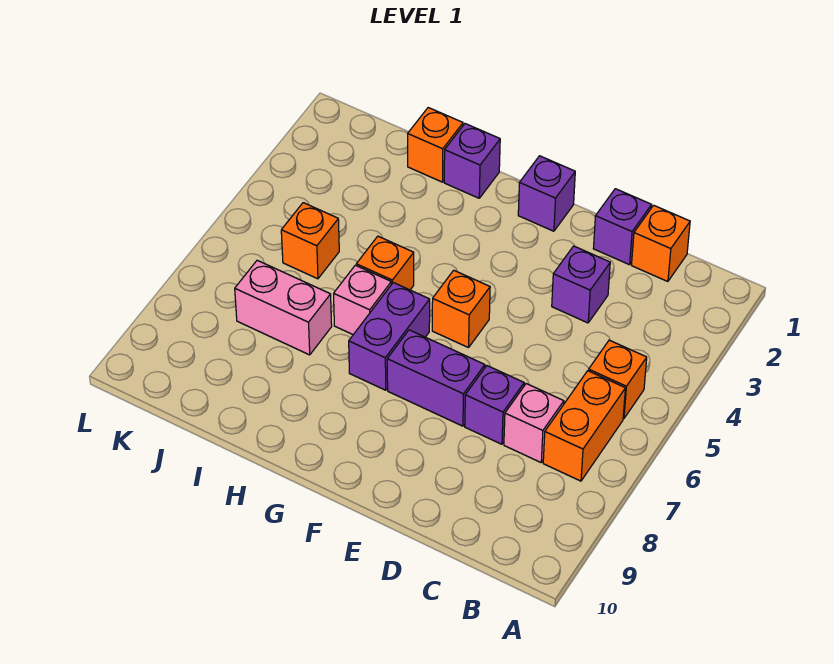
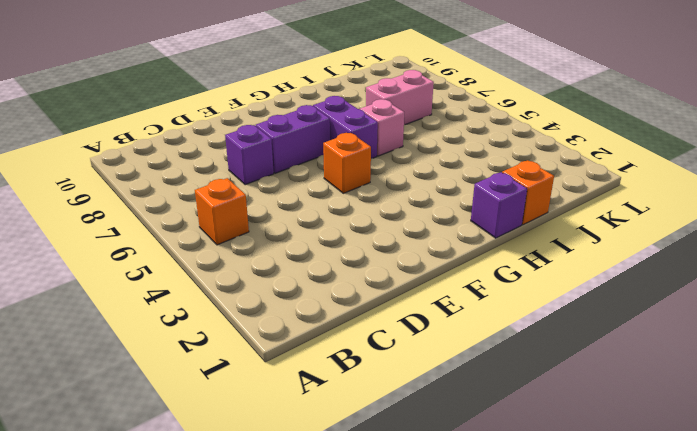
none -> orange brick B6:B7 level 1
none -> orange brick C1 level 1
none -> pink brick C7 level 1

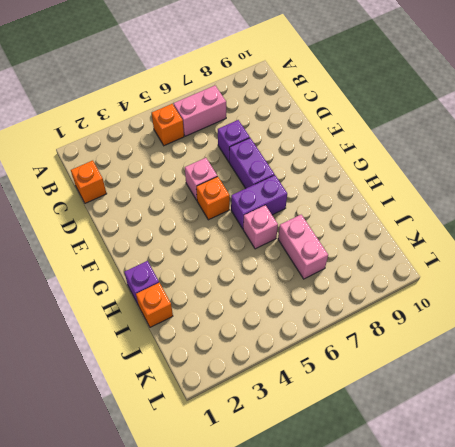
pink brick B6:B7 level 1 -> orange brick B6:B7 level 1
pink brick E5 level 1 -> pink brick C7 level 1
none -> purple brick D1 level 1
none -> purple brick D3 level 1
none -> purple brick F1 level 1

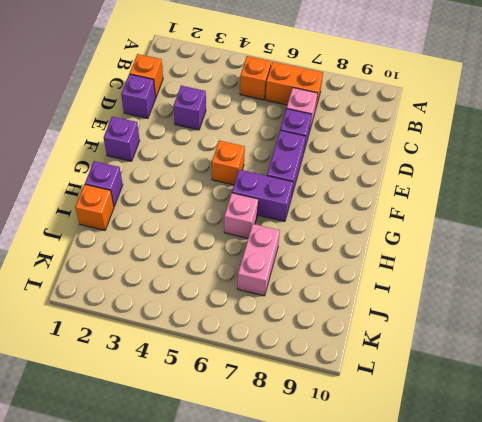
none -> orange brick H5 level 1
none -> orange brick J5 level 1

